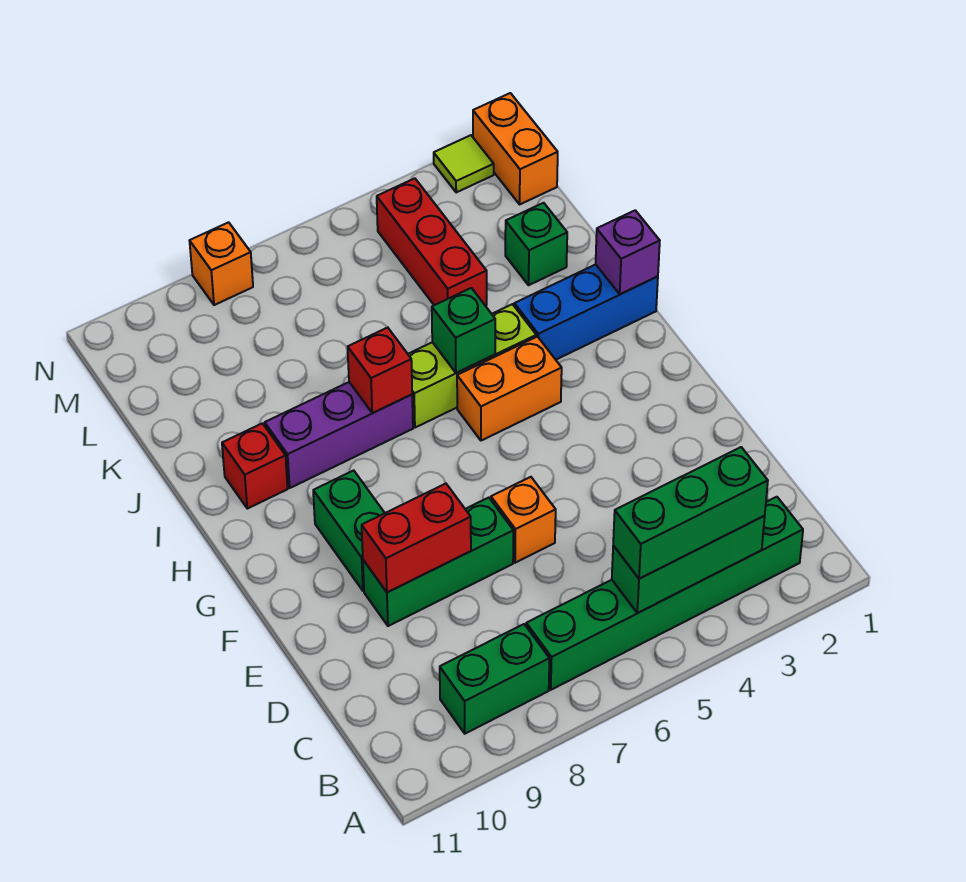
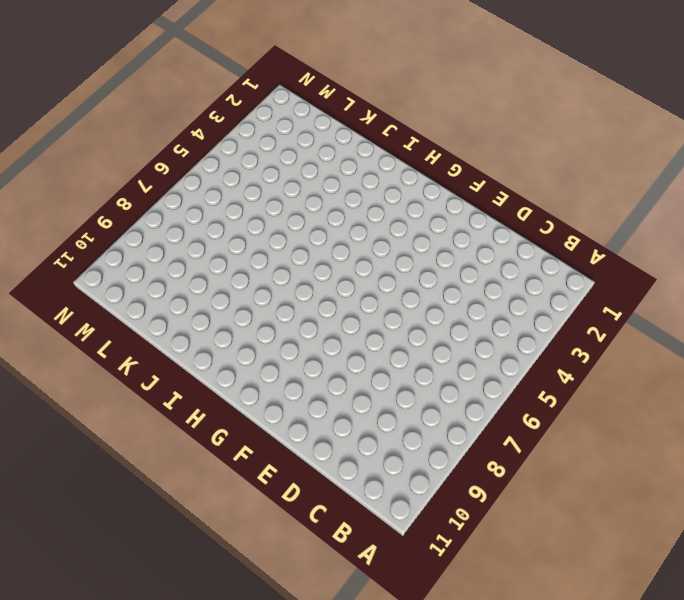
none -> green brick B2:B7 level 1
none -> green brick B8:B9 level 1
none -> orange brick E6 level 1

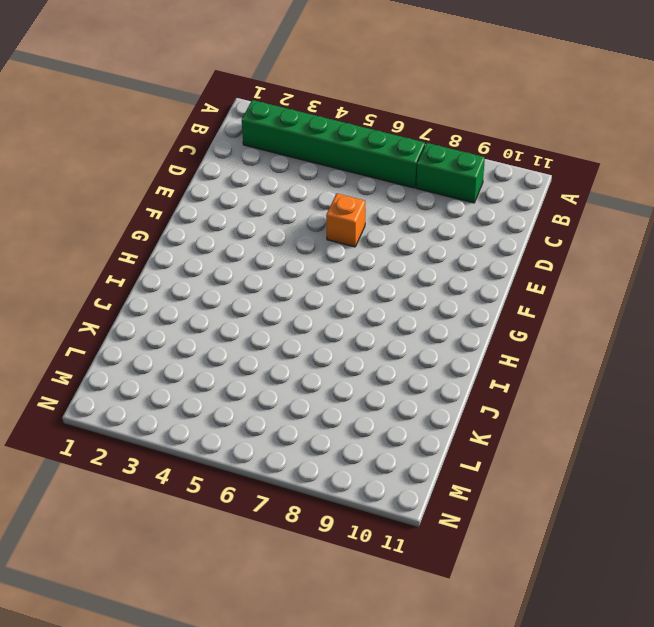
none -> green brick E7:E9 level 1
none -> green brick F9:G9 level 1
none -> orange brick H4:H5 level 1

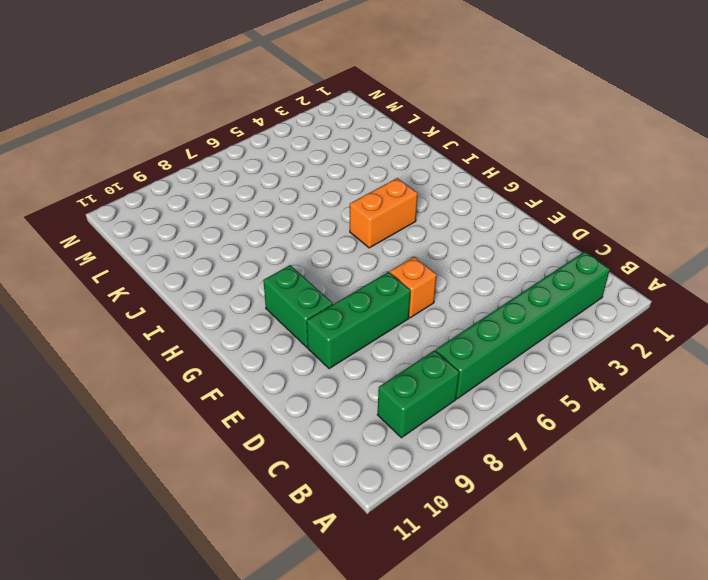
none -> blue brick I1:I3 level 1
none -> lime brick I4:I6 level 1
none -> purple brick I7:I9 level 1

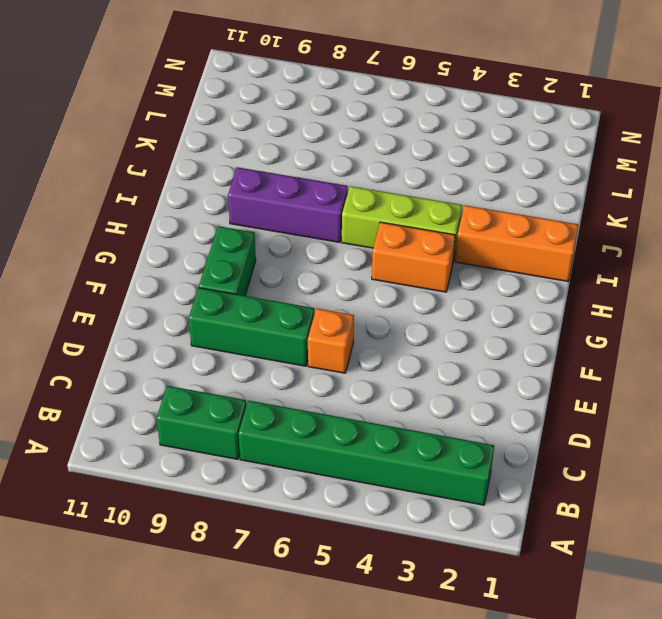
orange brick I1:I3 level 1 -> blue brick I1:I3 level 1
none -> red brick I10 level 1
none -> green brick K2 level 1
none -> red brick K4:M4 level 1

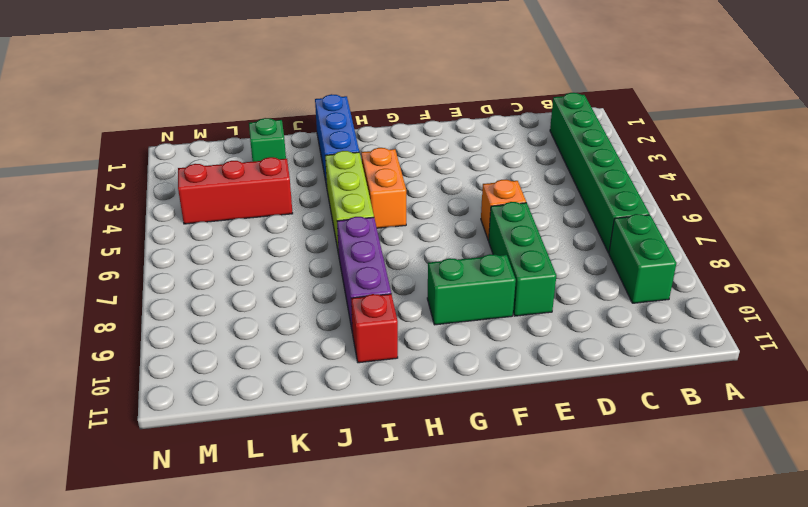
none -> orange brick M1:N1 level 1
none -> lime tile N2 level 1
none -> orange brick N8 level 1

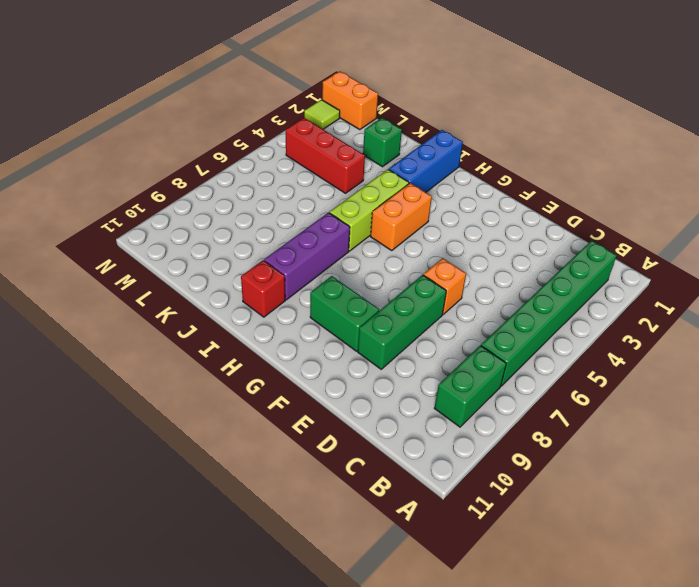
none -> orange brick N8 level 1
none -> green brick B3:B5 level 2
none -> red brick E8:E9 level 2

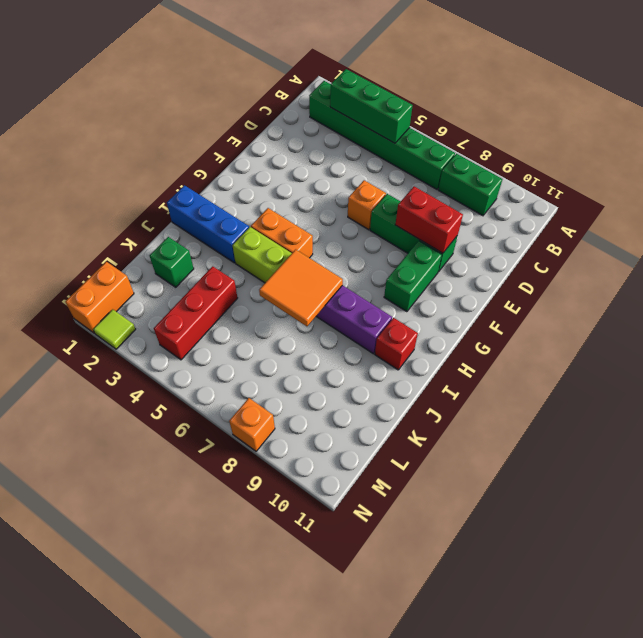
orange tile I6:J7 level 2 -> red brick I7 level 2
none -> purple brick I1 level 2
none -> green brick I5 level 2
none -> green brick B3:B5 level 3

